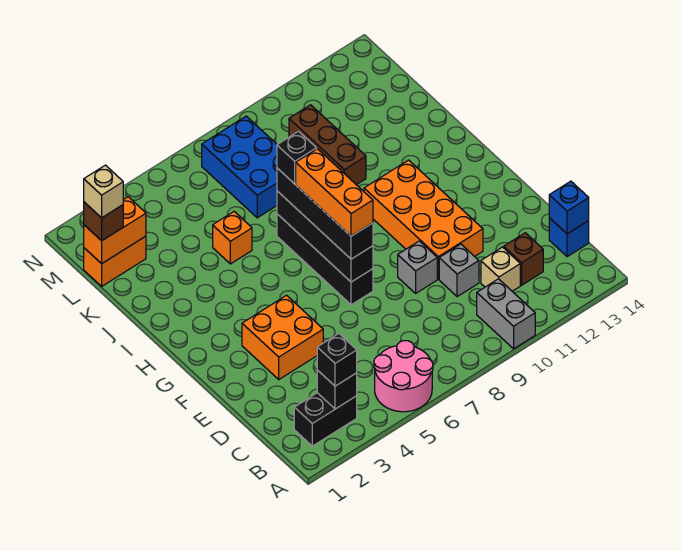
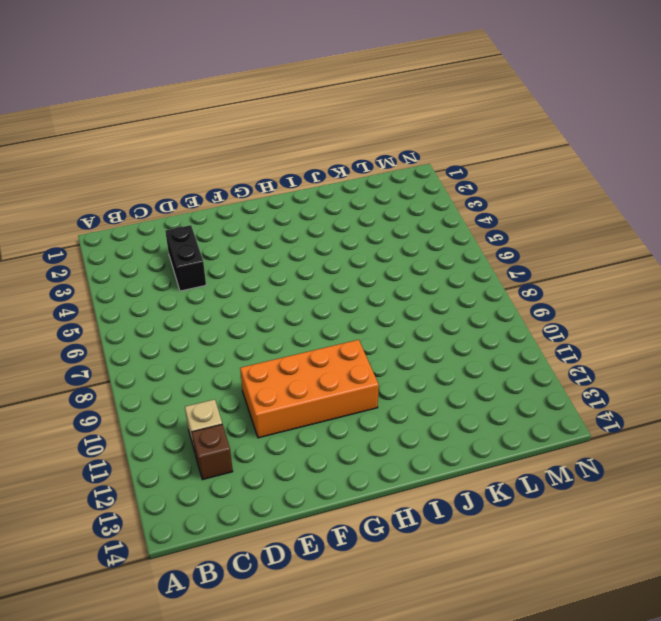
black brick D3:D4 level 1 -> black brick B2:B3 level 1
none -> pink round brick A5:B6 level 1
none -> grey brick A10:B10 level 1
none -> blue brick C14 level 1

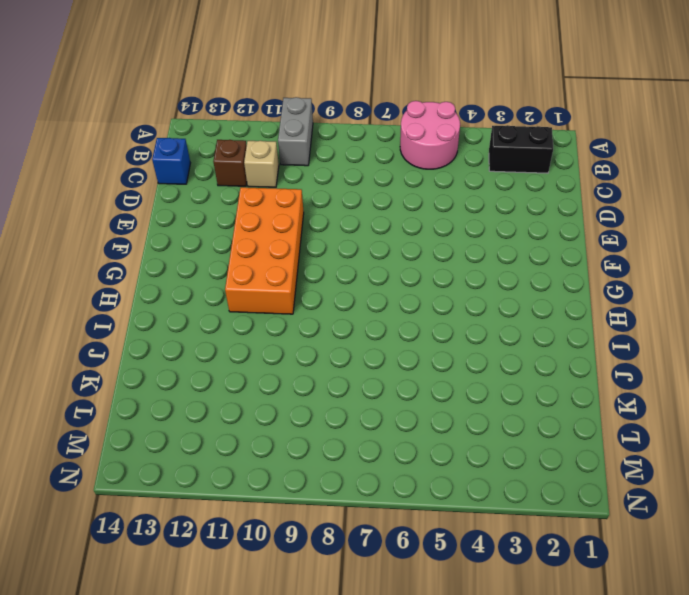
none -> grey brick D10 level 1
none -> orange brick E3:F4 level 1
none -> grey brick E9 level 1

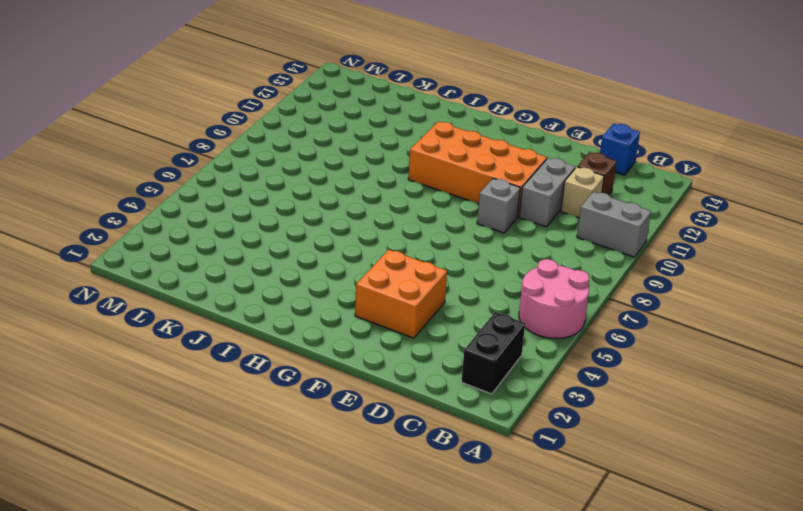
grey brick D10:D11 level 1 -> grey brick D10 level 1
none -> black brick F7:I7 level 1
none -> orange brick J5 level 1
none -> brown brick J10:L10 level 1

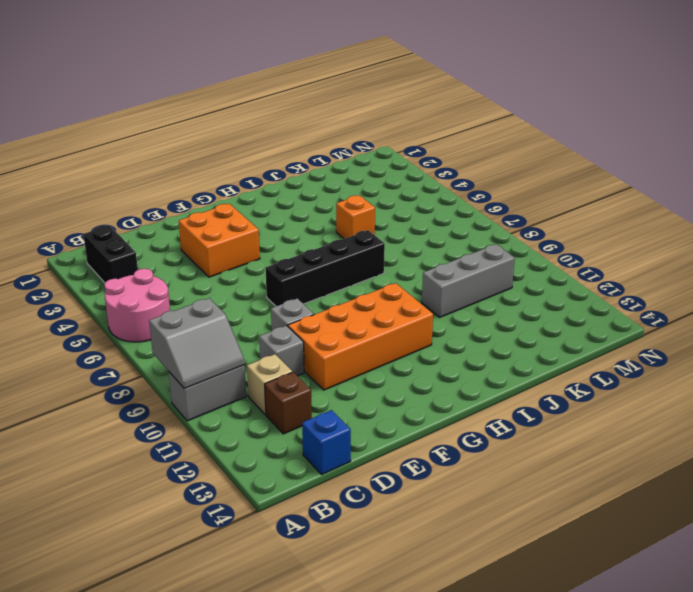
grey slope A9:B10 level 2 top 9 -> none
grey brick J10:L10 level 1 -> brown brick J10:L10 level 1
none -> blue brick K7:M8 level 1
none -> orange brick L1:L2 level 1
none -> black brick B3 level 2

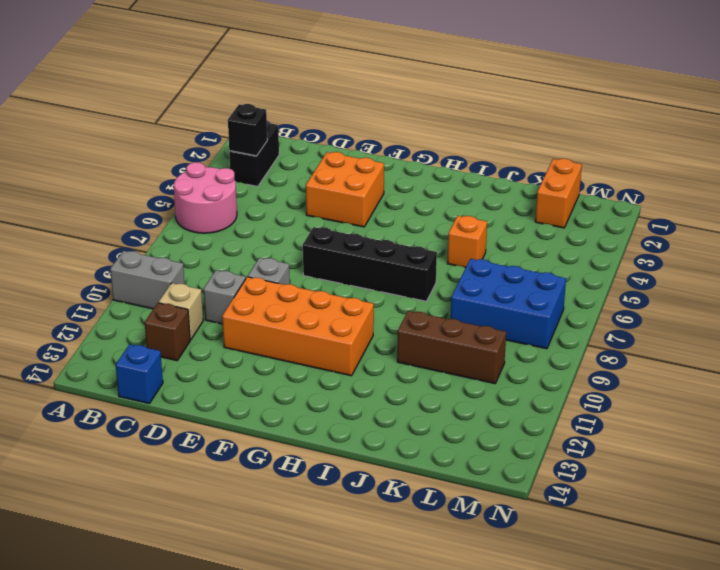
none -> blue brick C14 level 2
none -> black brick F7:I7 level 2
none -> orange brick L1:L2 level 2

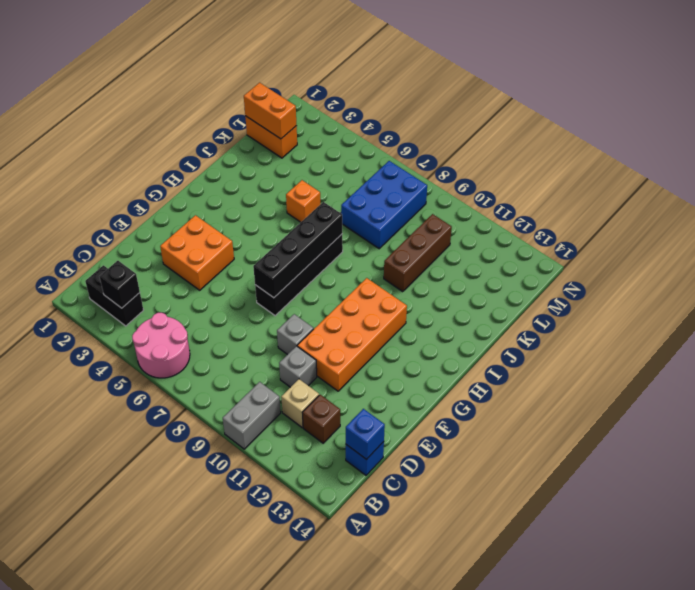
none -> black brick B3 level 3
none -> black brick F7:I7 level 3
none -> brown brick L1 level 3

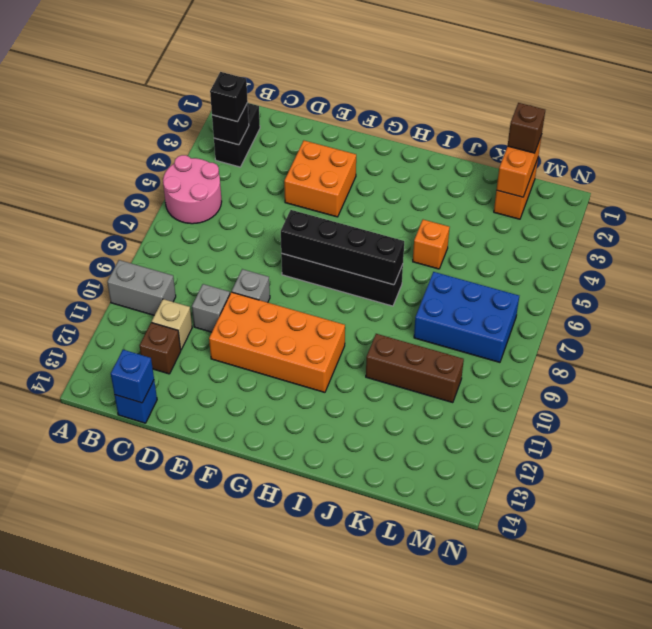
none -> black brick F7:I7 level 3
none -> orange brick F7:H7 level 4
none -> black brick I7 level 4

